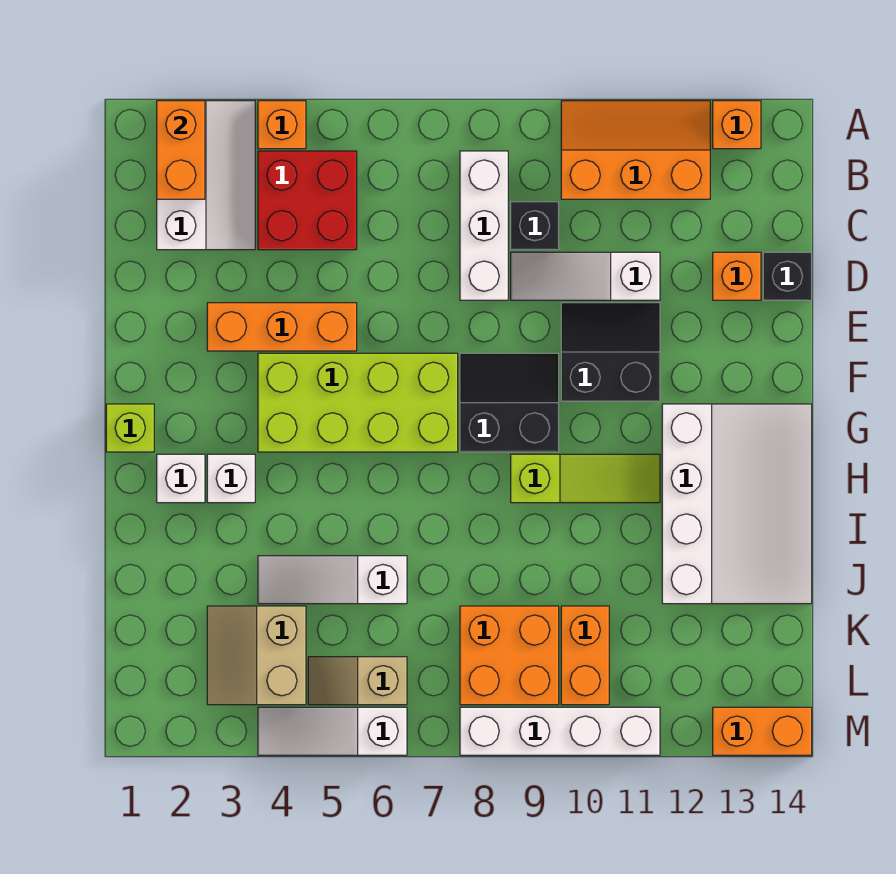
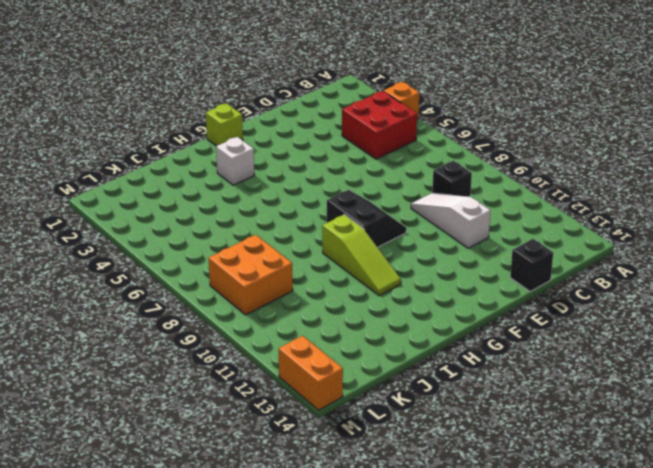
none -> white slope A2:C3 level 1 top 2
none -> orange slope A10:B12 level 1 top B
none -> orange brick A13 level 1

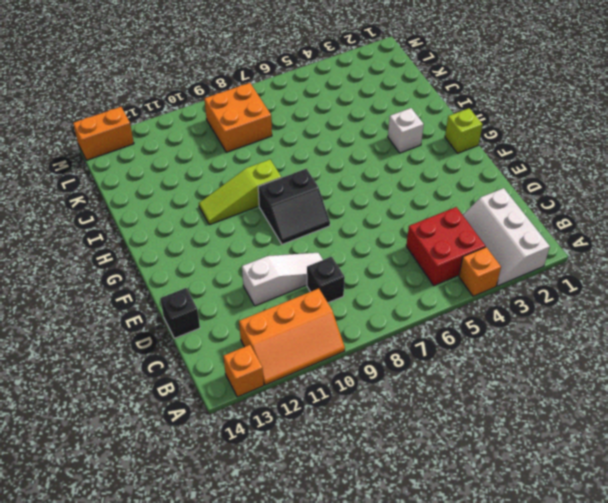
none -> white brick B8:D8 level 1
none -> orange brick D13 level 1
none -> orange brick E3:E5 level 1

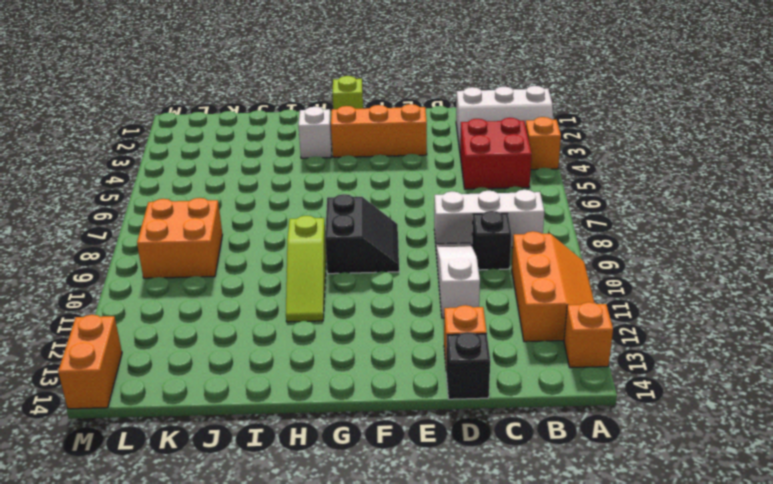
orange brick E3:G3 level 1 -> orange brick E3:E5 level 1
none -> black slope E10:F11 level 1 top F
none -> lime brick F4:G7 level 1
none -> white slope G12:J14 level 1 top 12

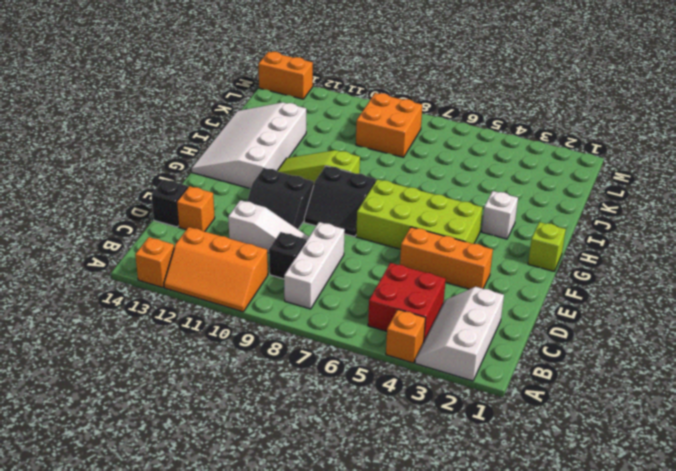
none -> white brick H2 level 1
none -> white slope J4:J6 level 1 top 6
none -> tan slope K3:L4 level 1 top 4

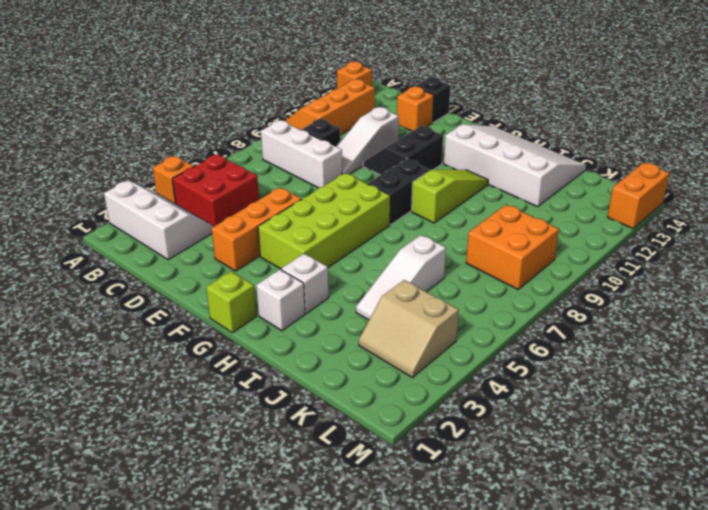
none -> orange brick K10:L10 level 1
none -> tan slope L5:L6 level 1 top 6
none -> white slope M4:M6 level 1 top 6

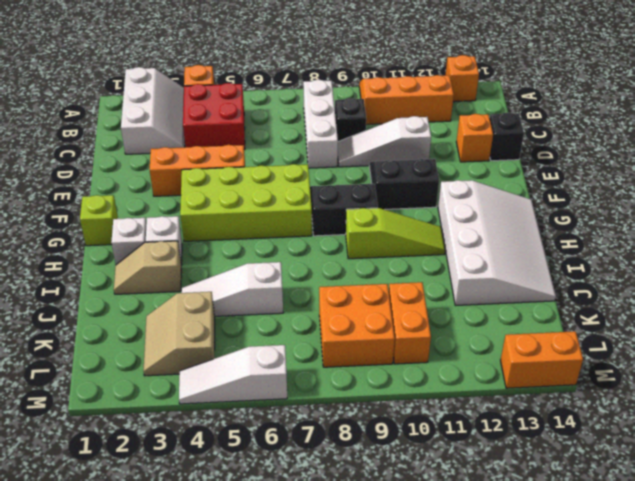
tan slope I2:I3 level 1 top 3 -> tan slope L5:L6 level 1 top 6
none -> white brick M8:M11 level 1
none -> orange brick A2:B2 level 2

